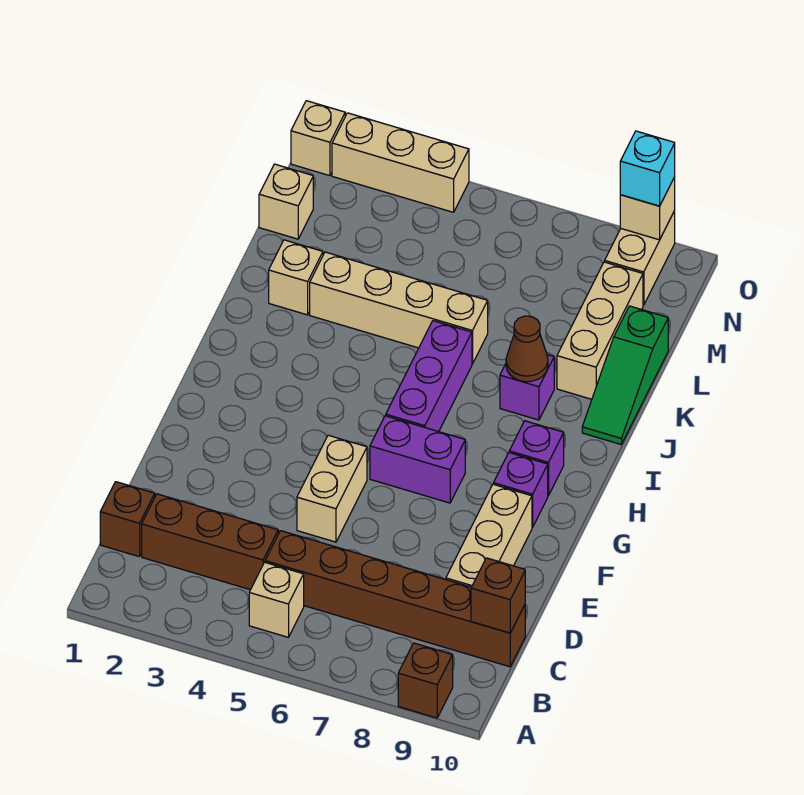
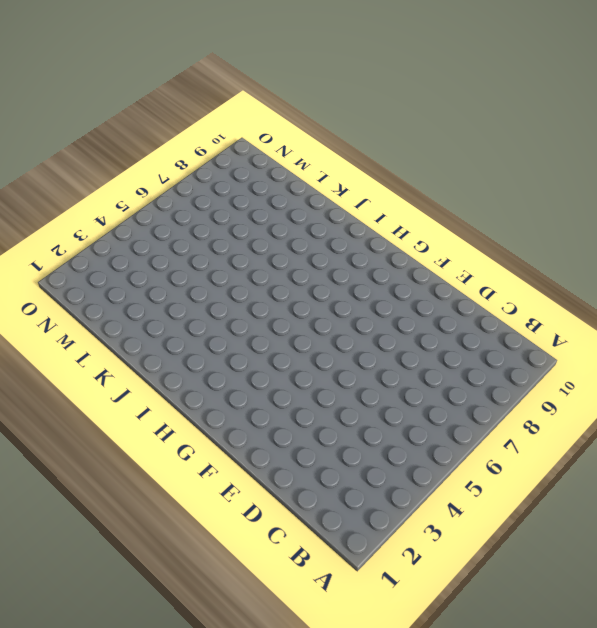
none -> brown brick A9 level 1
none -> tan brick B5 level 1
none -> brown brick C1 level 1

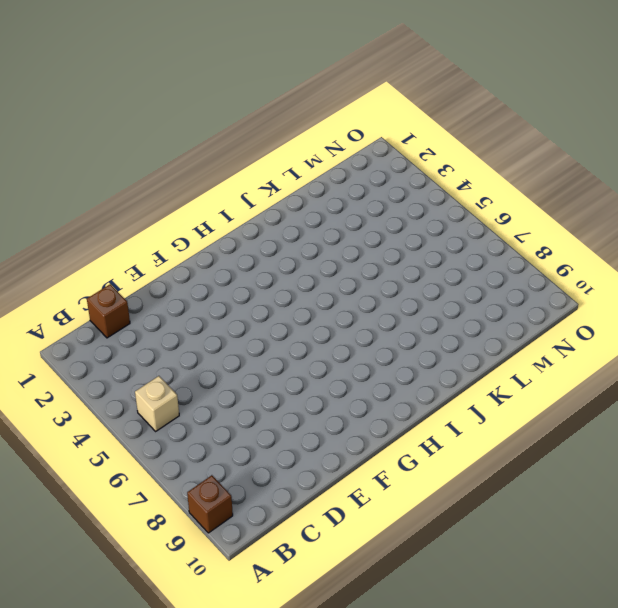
none -> brown brick C2:C4 level 1
none -> brown brick C5:C10 level 1
none -> tan brick D9:F9 level 1

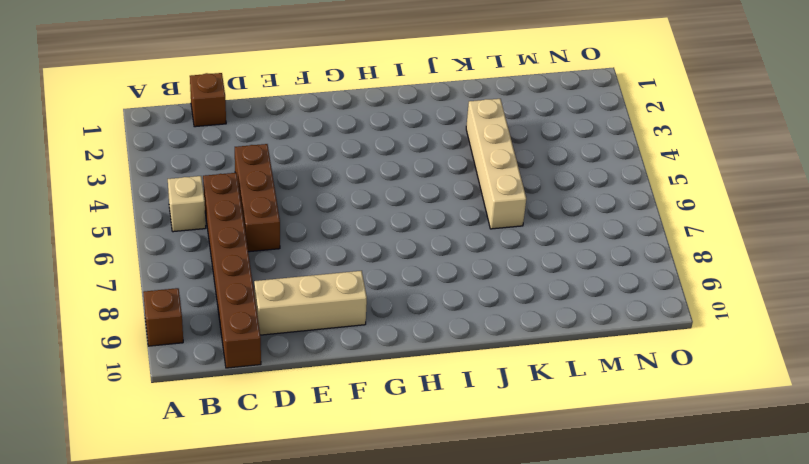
brown brick D4:D6 level 1 -> brown brick C2:C4 level 1
none -> tan brick E5:F5 level 1
none -> purple brick G6:G7 level 1
none -> purple brick G9 level 1

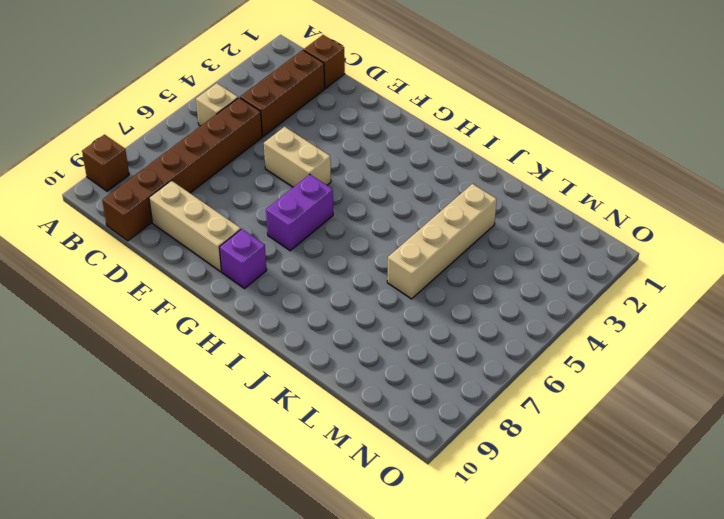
none -> purple brick H6:J6 level 1
none -> purple brick H9 level 1
none -> purple brick J8 level 1

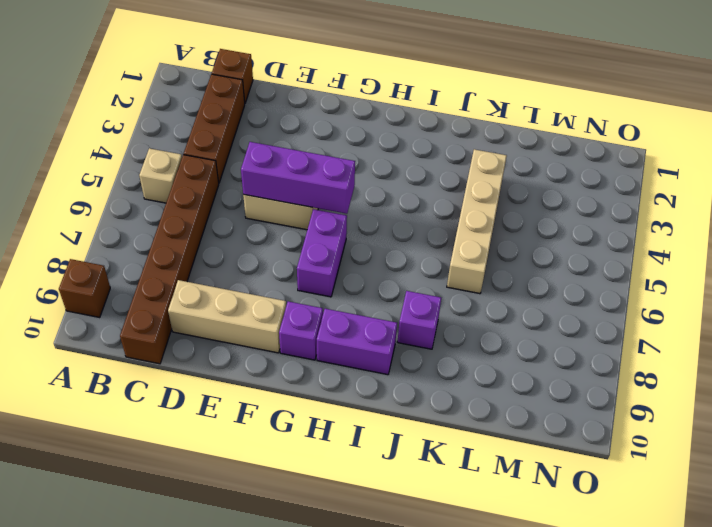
purple brick E5:G5 level 2 -> purple brick H6:J6 level 1
purple brick H9:I9 level 1 -> purple brick H9 level 1
none -> green slope J10:L10 level 1 top L
none -> tan brick K2 level 1
none -> tan brick K9:M9 level 1

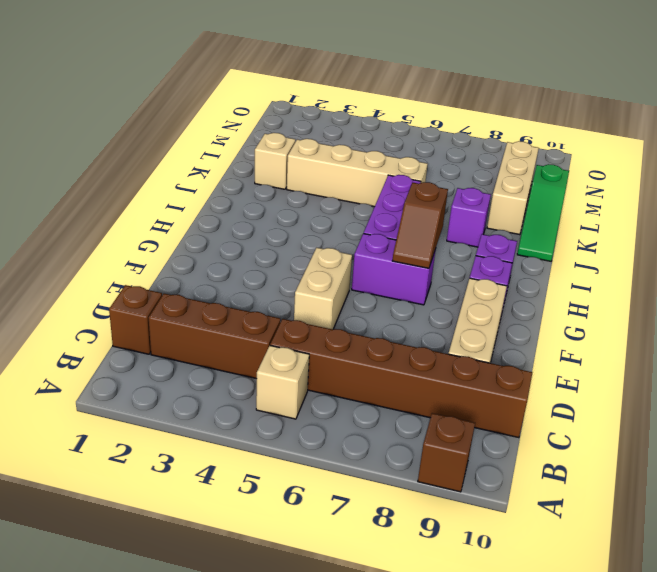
brown slope G7:H7 level 2 top H -> none
none -> tan brick M1 level 1
none -> tan brick N9:O9 level 1
none -> tan brick O1 level 1

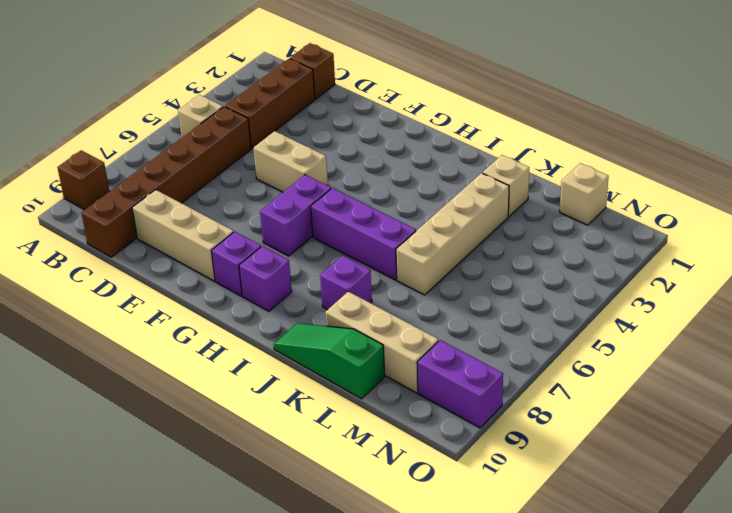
purple brick N9:O9 level 1 -> tan brick N9:O9 level 1
none -> tan brick O1 level 1
none -> tan brick O2:O4 level 1
none -> brown brick C10 level 2

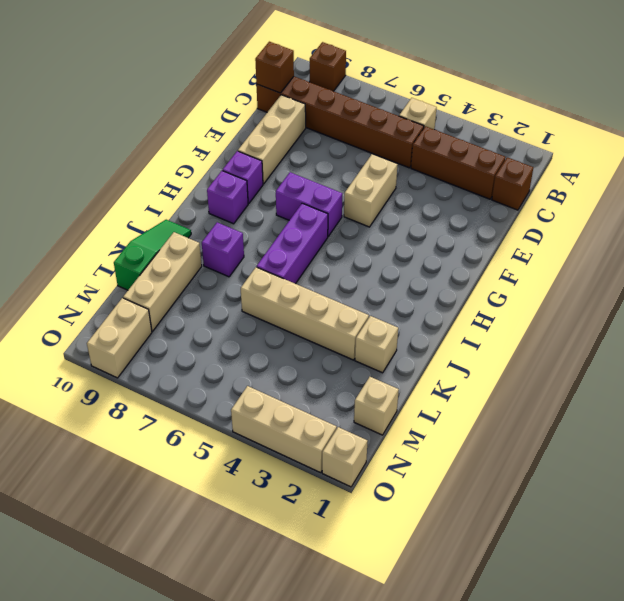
none -> brown cone J8 level 2
none -> tan brick O9 level 2
none -> cyan brick O9 level 3

